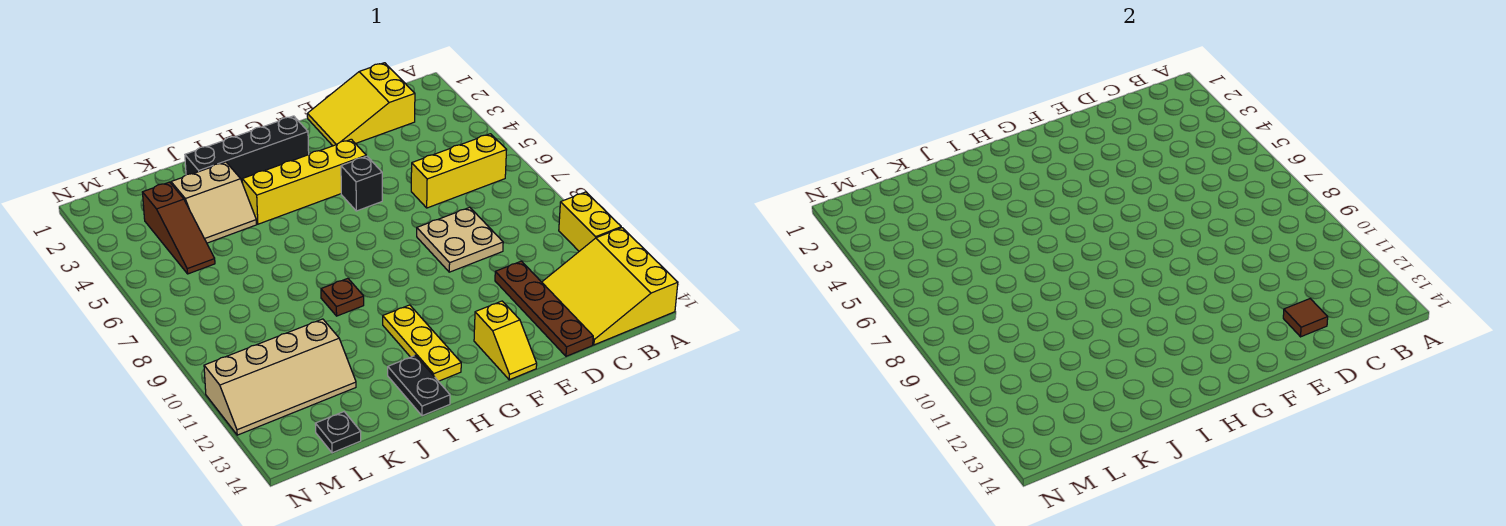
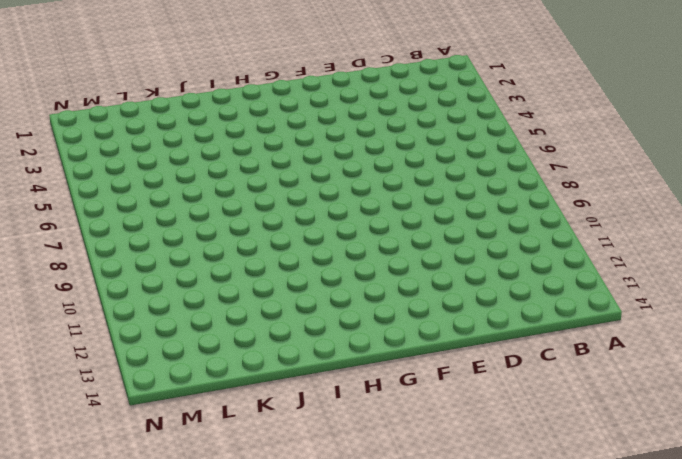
none -> yellow brick A10:A11 level 1
none -> yellow slope A12:C14 level 1 top A
none -> yellow brick B6:D6 level 1

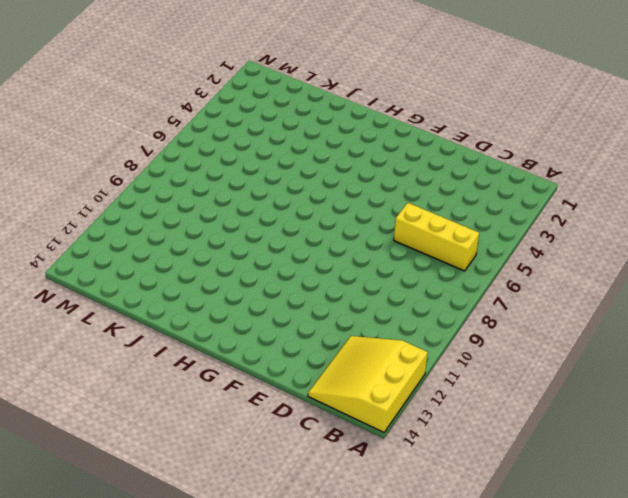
none -> yellow brick A10:A11 level 1
none -> yellow slope C1:E2 level 1 top C
none -> tan plate D8:E9 level 1

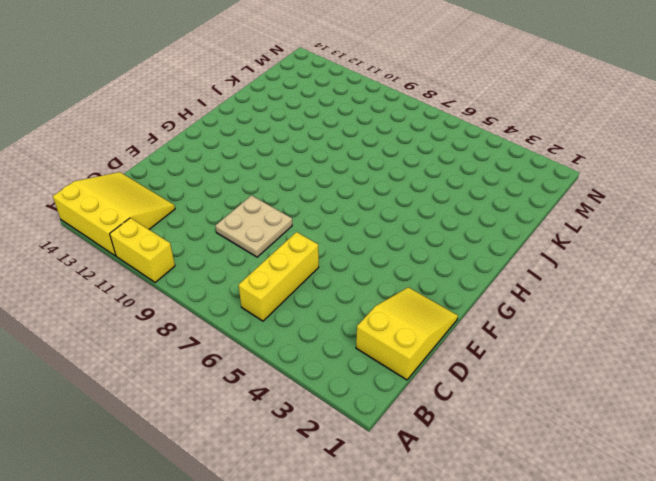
none -> brown plate D11:D14 level 1
none -> yellow brick F4:I4 level 1
none -> black brick F5 level 1

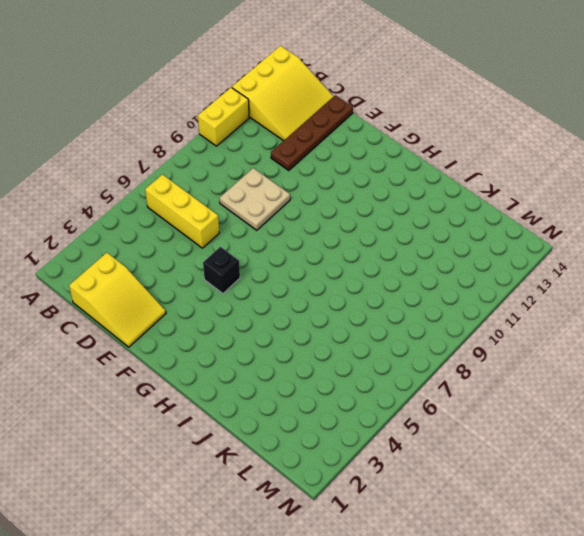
none -> yellow brick F4:I4 level 1
none -> yellow slope F13:F14 level 1 top 13
none -> black brick G2:J2 level 1

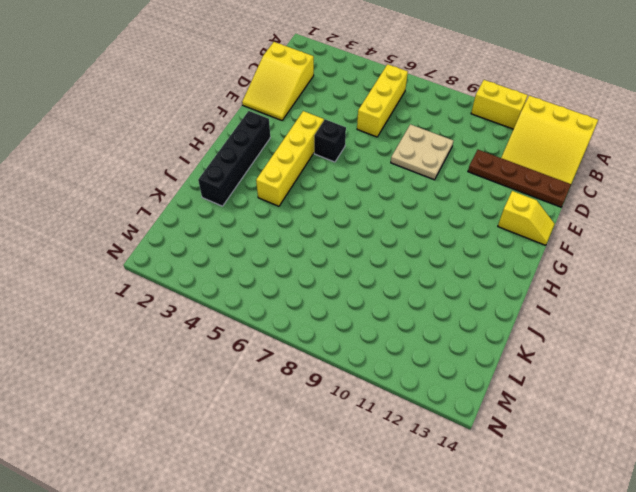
none -> yellow plate H11:H13 level 1
none -> brown plate I9 level 1
none -> black plate I13:I14 level 1

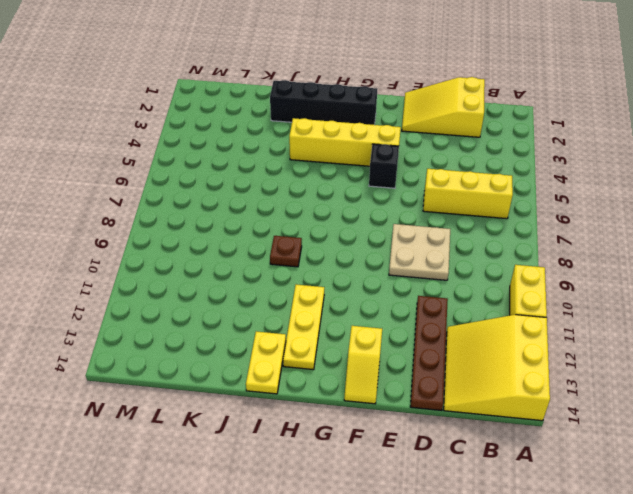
yellow plate I13:I14 level 1 -> black plate I13:I14 level 1
none -> tan slope J3:K4 level 1 top 3
none -> tan slope K11:N12 level 1 top 11
none -> brown slope L3:L5 level 1 top 3

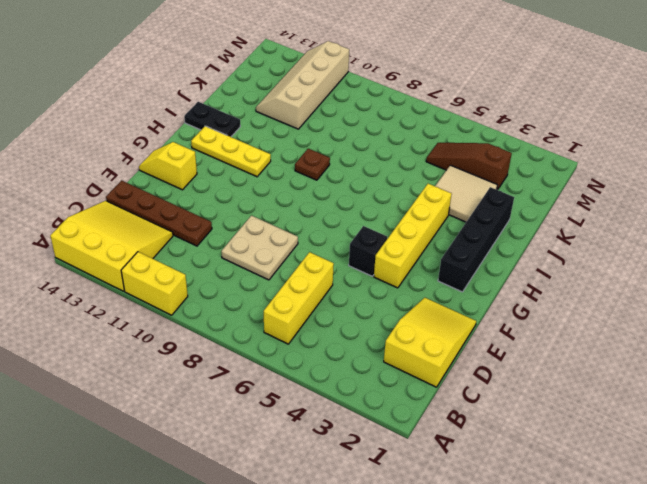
tan tile J3:K4 level 1 -> tan slope J3:K4 level 1 top 3
none -> black plate L14 level 1
none -> brown tile D13 level 2

